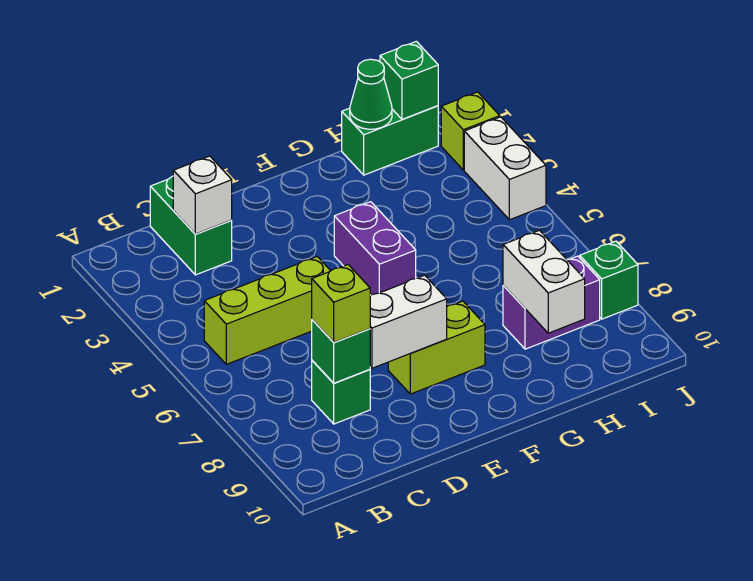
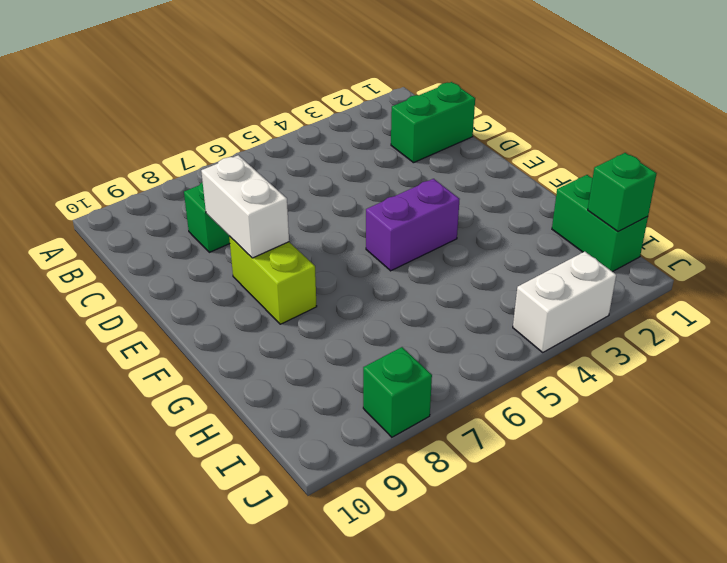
none -> lime brick B5:D5 level 1
none -> purple brick H8:I8 level 1
none -> lime brick J2 level 1

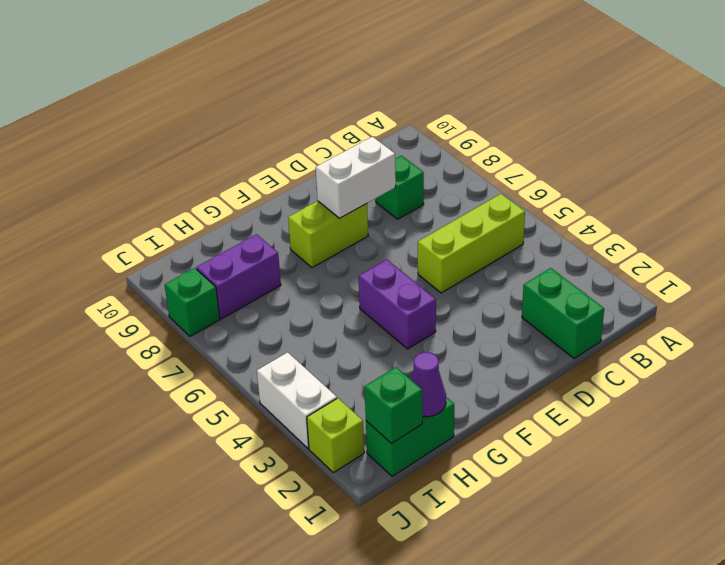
purple cone H1 level 2 -> green cone H1 level 2
none -> white brick C2 level 2
none -> green brick C8 level 2
none -> white brick H8:H9 level 2

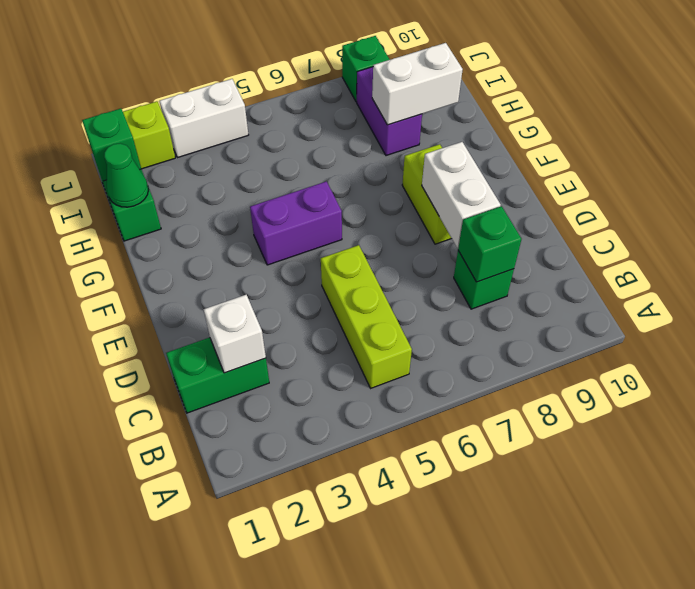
none -> lime brick C8 level 3

